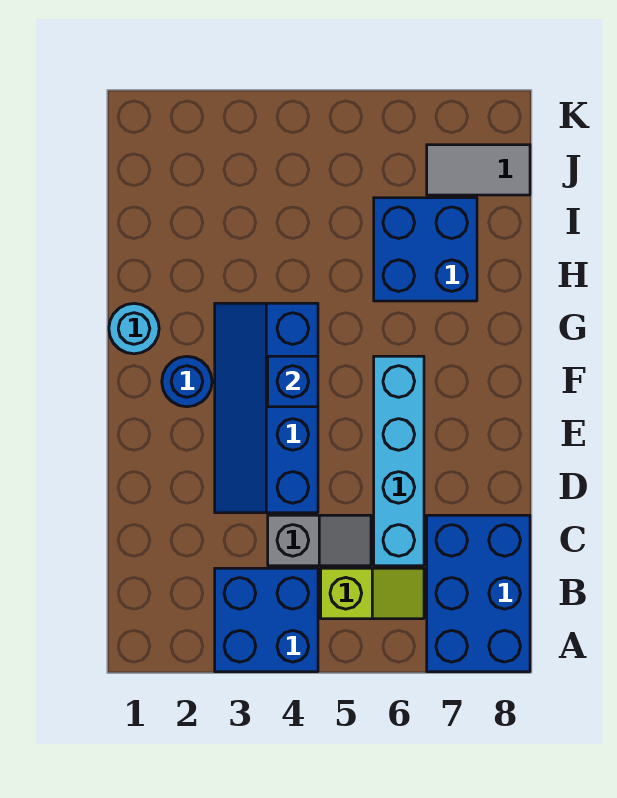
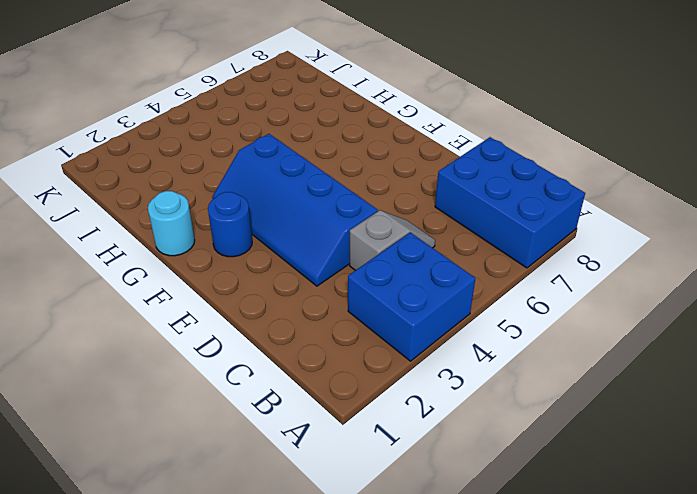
none -> lime slope B5:B6 level 1 top 5
none -> cyan brick C6:F6 level 1

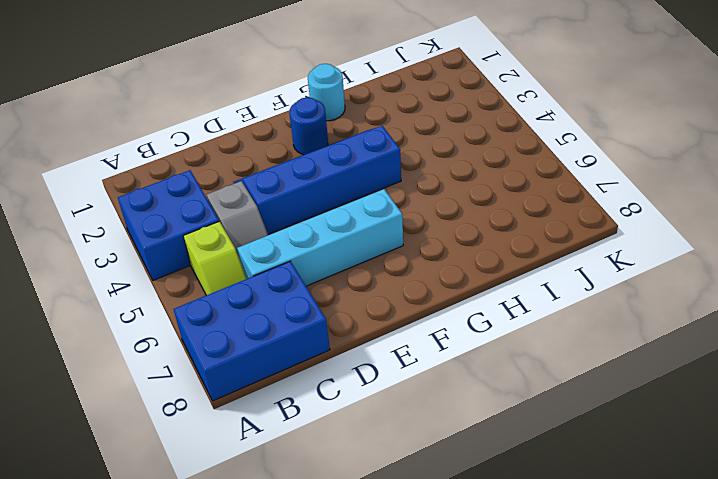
none -> blue brick H6:I7 level 1
none -> grey tile J7:J8 level 1

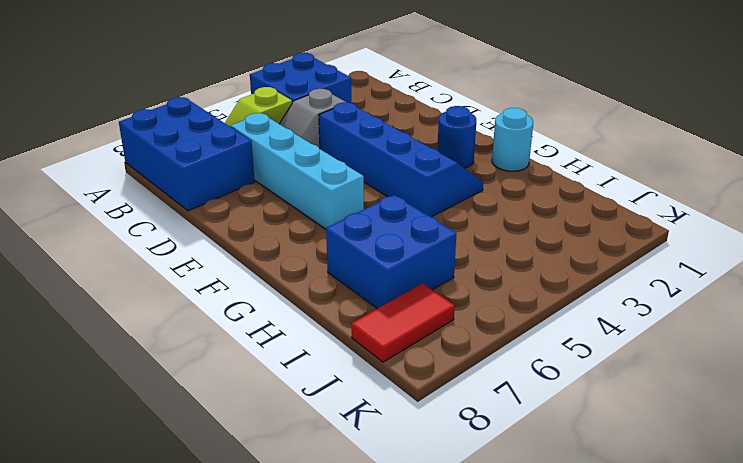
red tile J7:J8 level 1 -> grey tile J7:J8 level 1
none -> blue brick F4 level 2

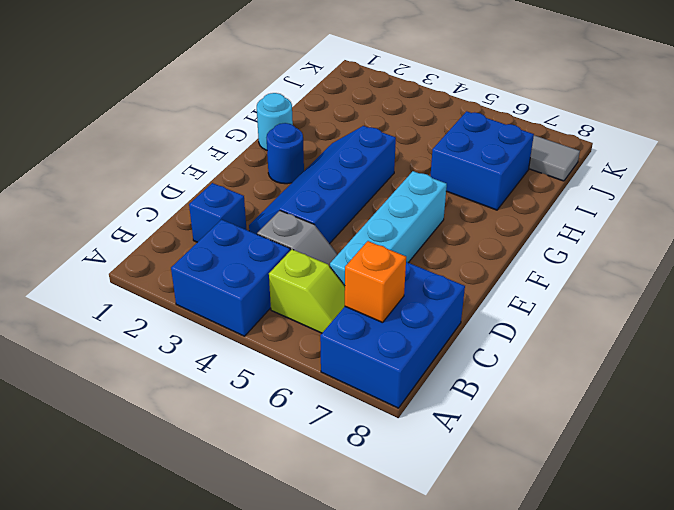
orange brick B7 level 2 -> none
blue brick C2 level 1 -> blue brick F4 level 2

